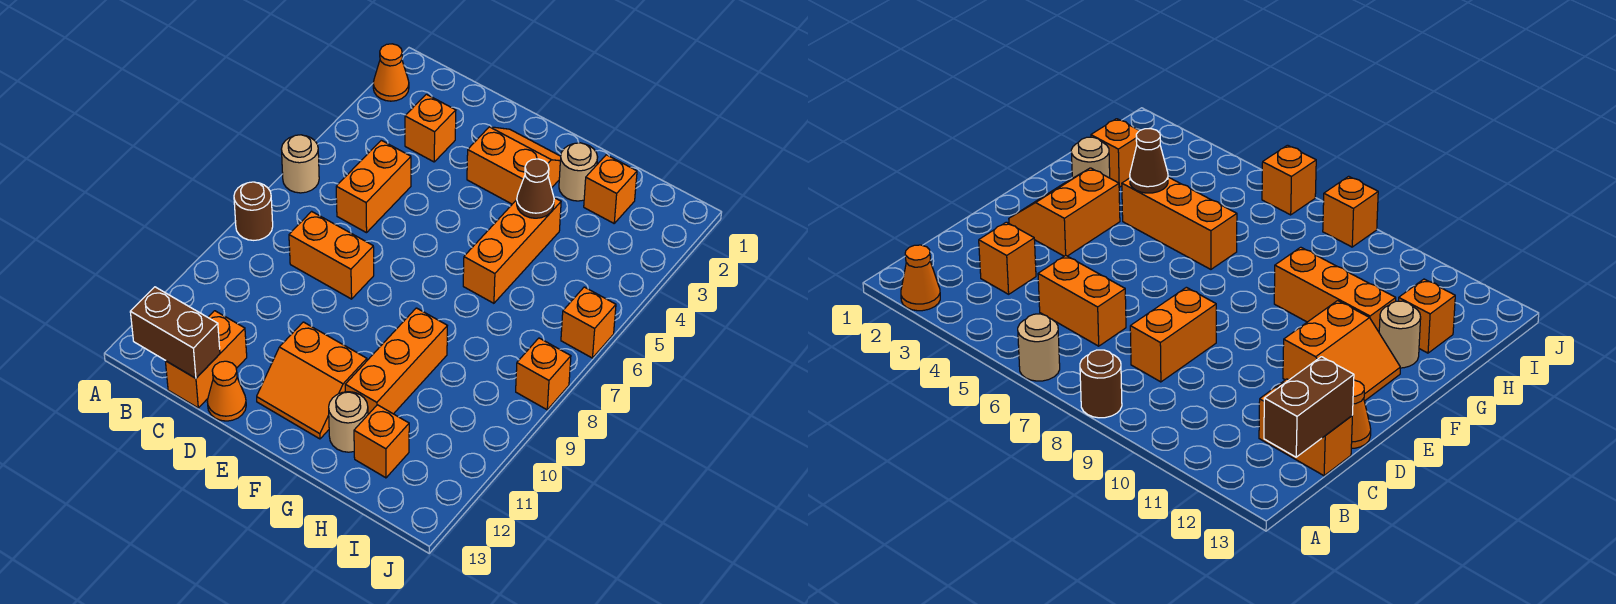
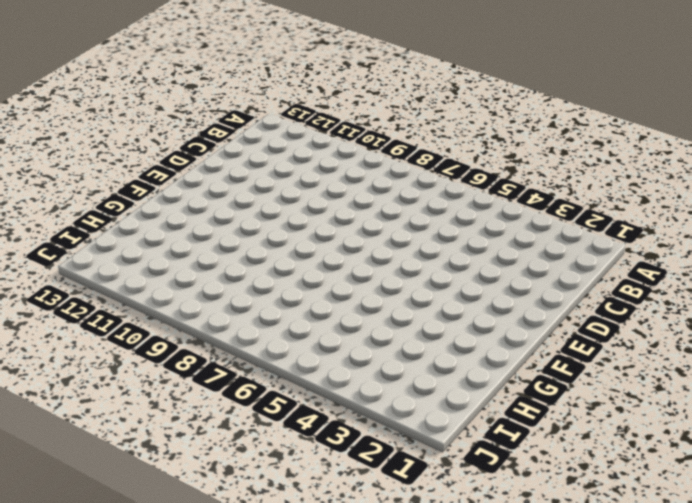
none -> orange cone A2 level 1
none -> tan round brick A6 level 1
none -> brown round brick A8 level 1

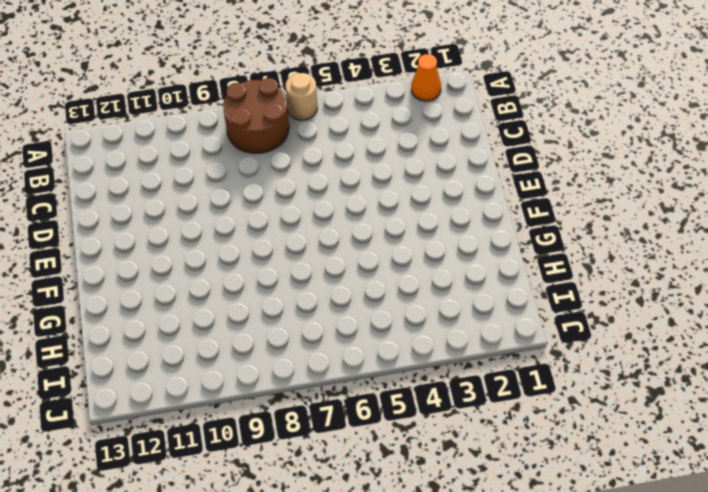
brown round brick A7:B8 level 1 -> brown round brick A8 level 1
none -> orange brick C3 level 1
none -> orange brick C5:C6 level 1
none -> orange brick C8:D8 level 1

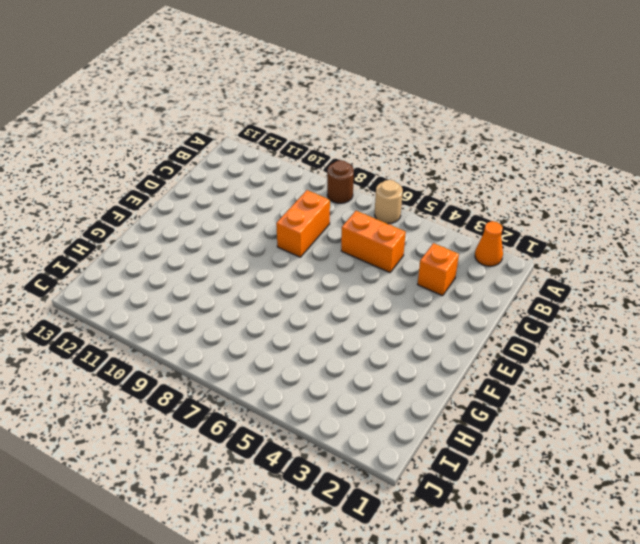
none -> orange brick C12:C13 level 1
none -> orange cone D13 level 1
none -> orange slope E2:F3 level 1 top 3

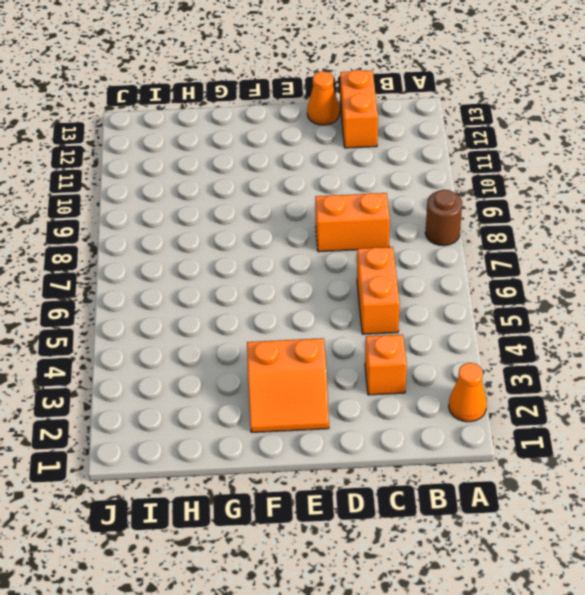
none -> tan round brick A6 level 1
none -> orange slope E11:F12 level 1 top 11
none -> tan round brick G2 level 1

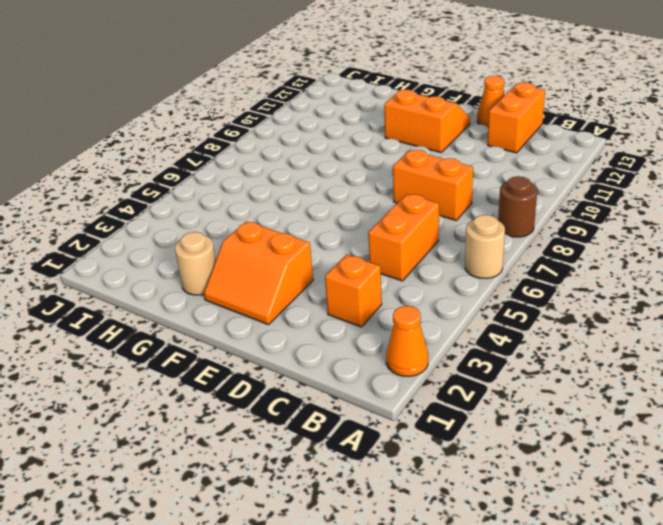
none -> orange brick G4:G6 level 1
none -> orange brick G9:G11 level 1
none -> tan round brick G12 level 1

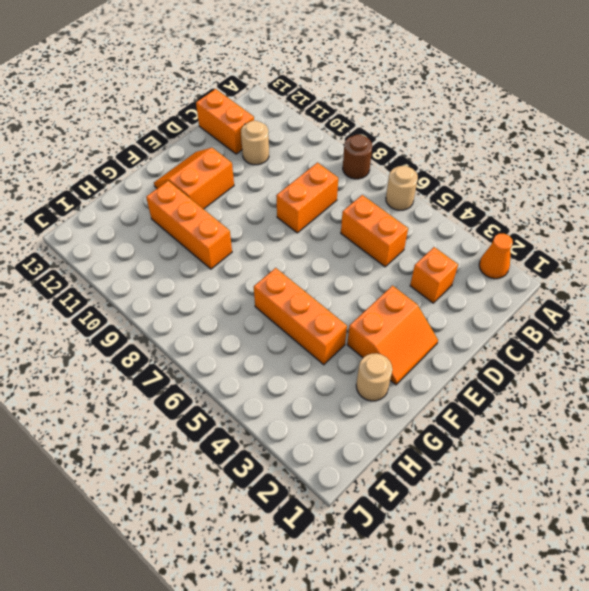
tan round brick C11 level 1 -> tan round brick G12 level 1
none -> orange cone D13 level 1
none -> orange brick H2 level 1
none -> orange brick H12 level 1

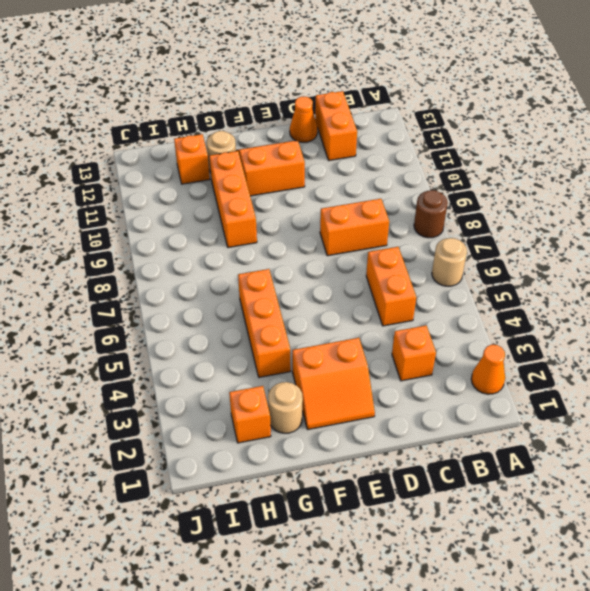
none -> orange brick J6 level 1
none -> orange brick J8 level 1
none -> brown brick B13:C13 level 2

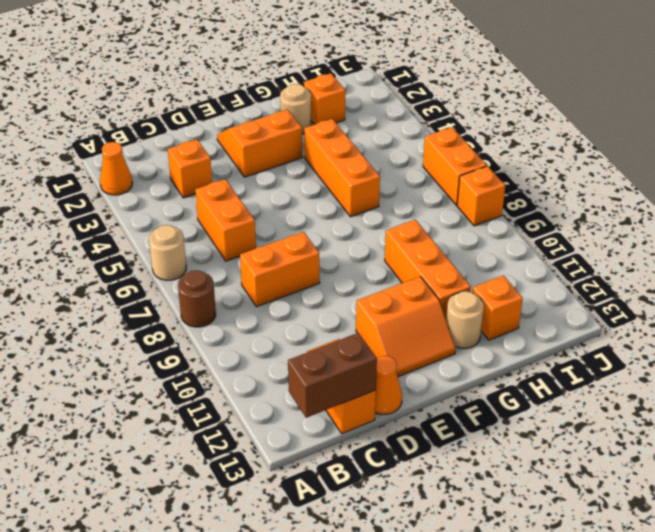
orange brick J6:J7 level 1 -> orange brick J6 level 1
none -> brown cone G4 level 2

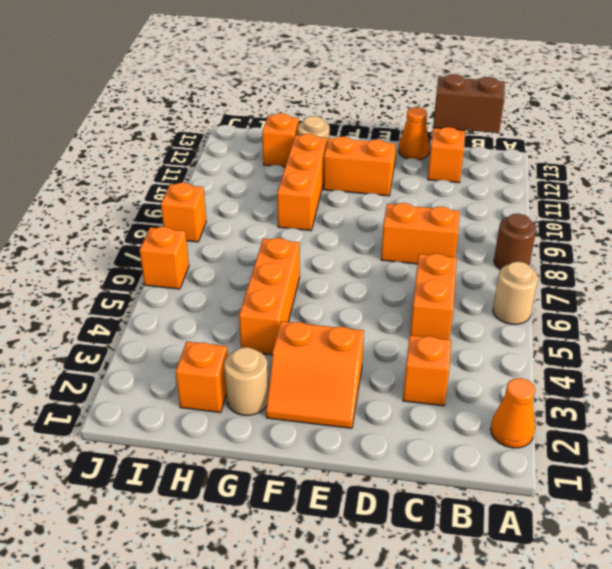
none -> brown cone G4 level 2

